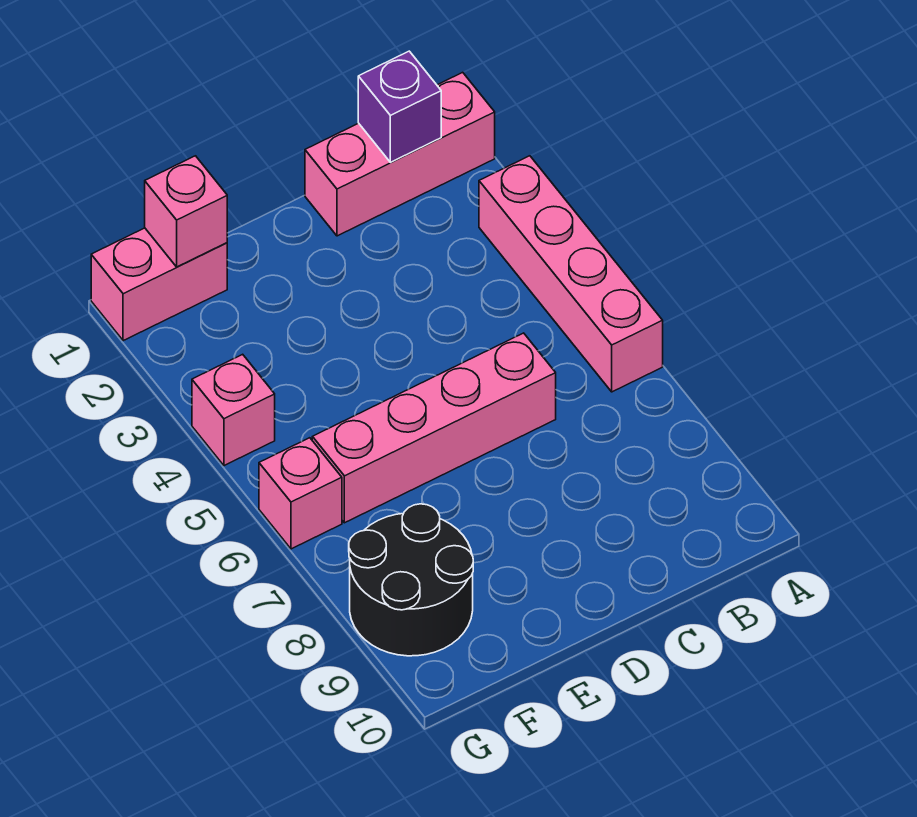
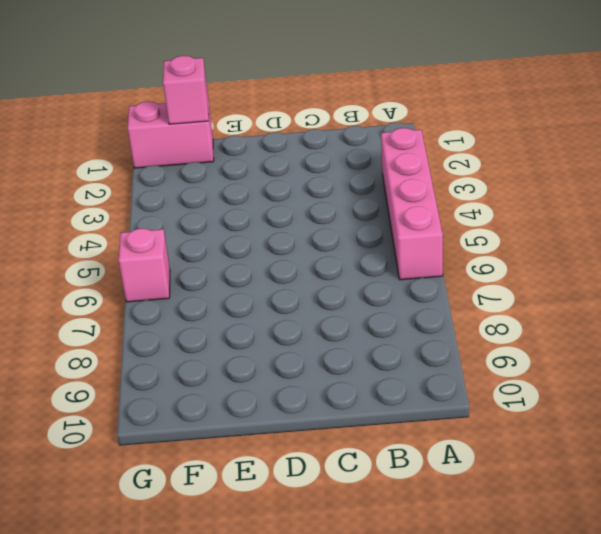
none -> pink brick A1:C1 level 1
none -> pink brick C6:F6 level 1

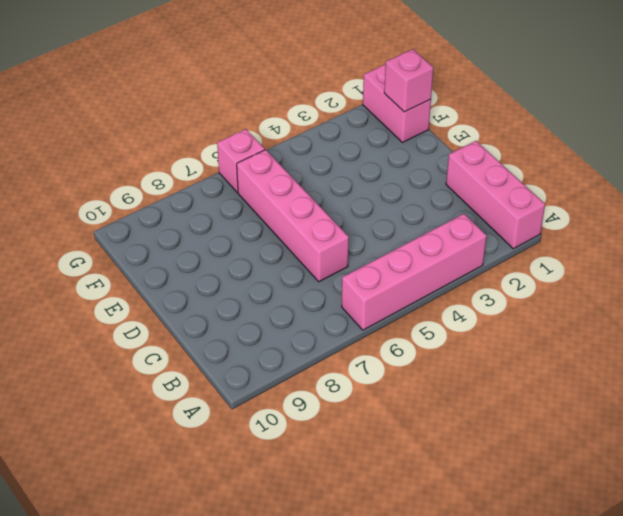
none -> black round brick F8:G9 level 1
none -> pink brick G4 level 1

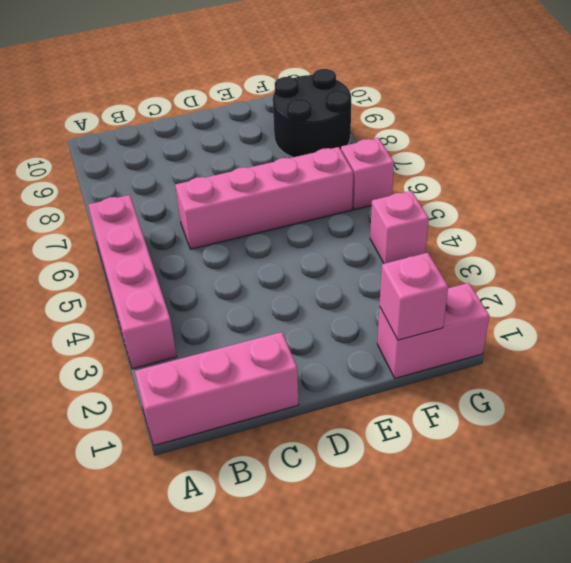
none -> purple brick B1 level 2

